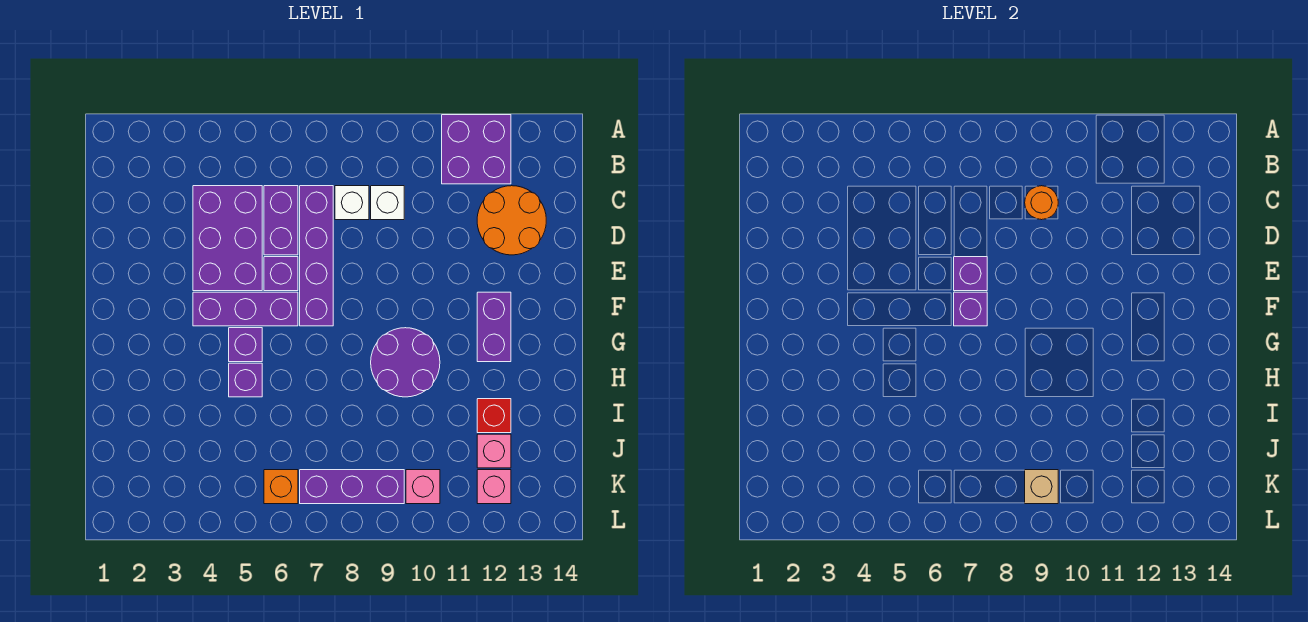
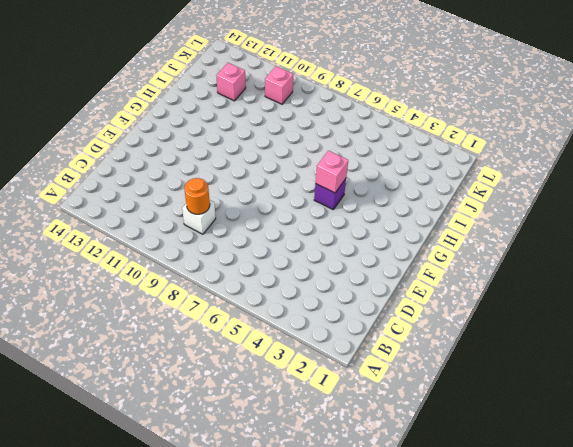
pink brick G5 level 2 -> pink brick K12 level 1
none -> purple brick A11:B12 level 1
none -> purple brick C4:E5 level 1
none -> purple brick C6:D6 level 1

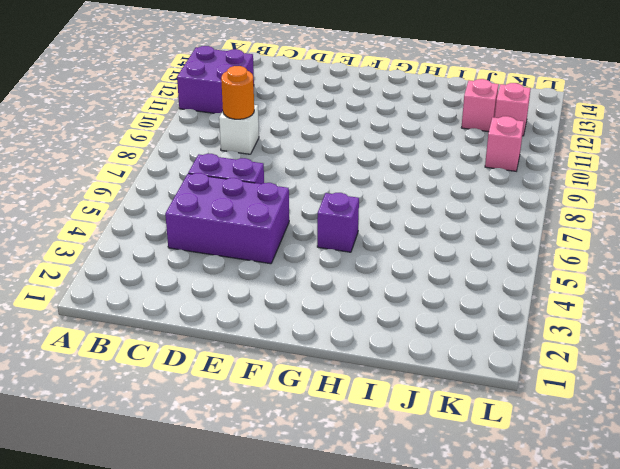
none -> purple brick C7:F7 level 1
none -> white brick C8 level 1
none -> orange round brick C12:D13 level 1

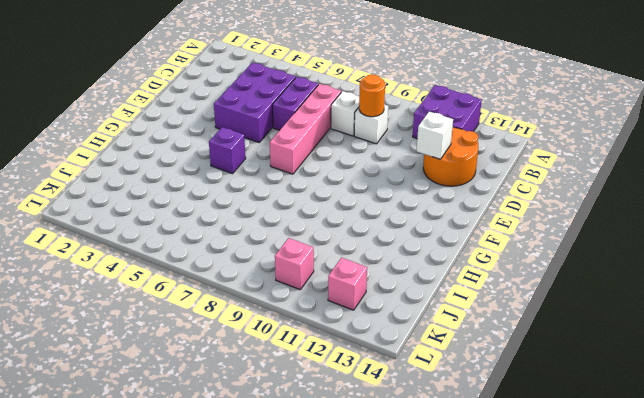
pink brick C7:F7 level 1 -> purple brick C7:F7 level 1
white brick D12 level 2 -> none
none -> purple brick E6 level 1
none -> purple brick F4:F6 level 1
none -> purple brick F12:G12 level 1

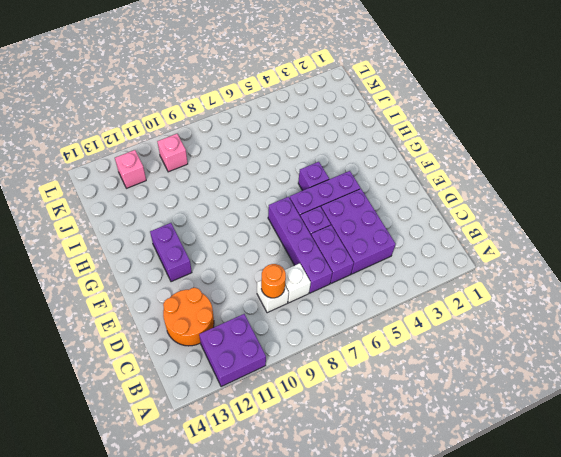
none -> purple round brick G9:H10 level 1
none -> purple brick H5 level 1
none -> red brick I12 level 1

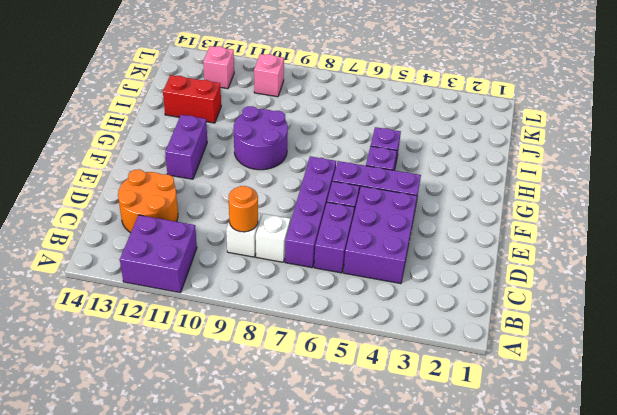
red brick I12:I13 level 1 -> red brick I12 level 1
none -> pink brick J12 level 1
none -> orange brick K6 level 1
none -> purple brick K7:K9 level 1

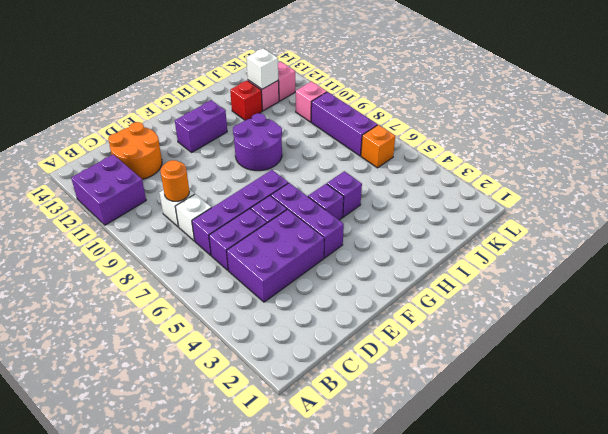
white brick J12 level 2 -> none
none -> purple brick E7 level 2
none -> purple brick F7 level 2
none -> tan brick K9 level 2

